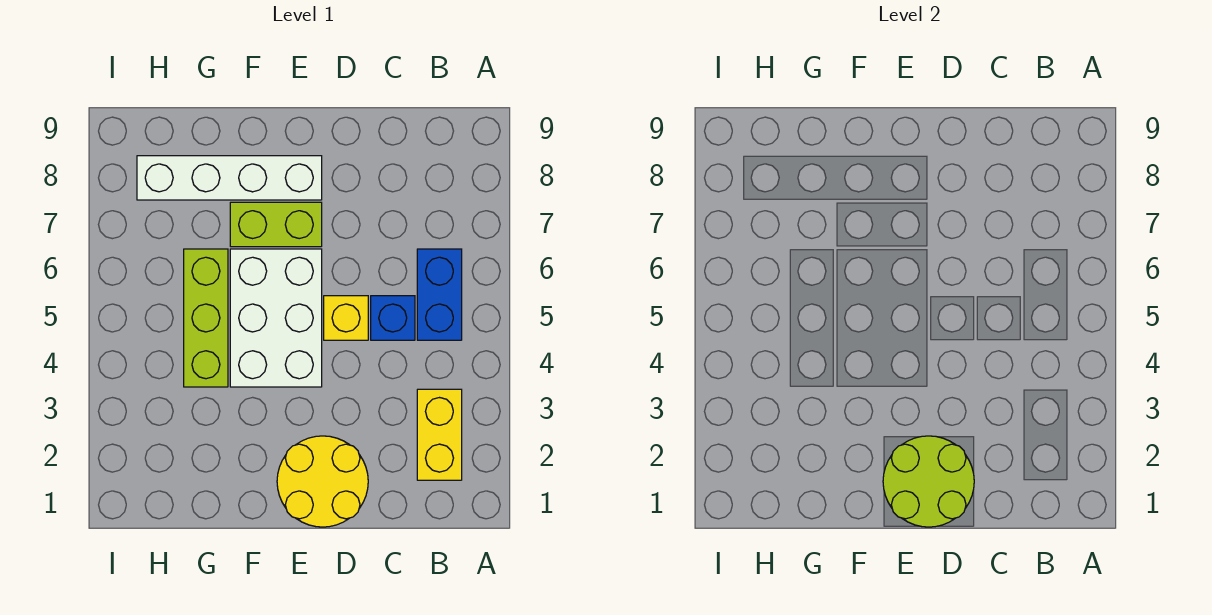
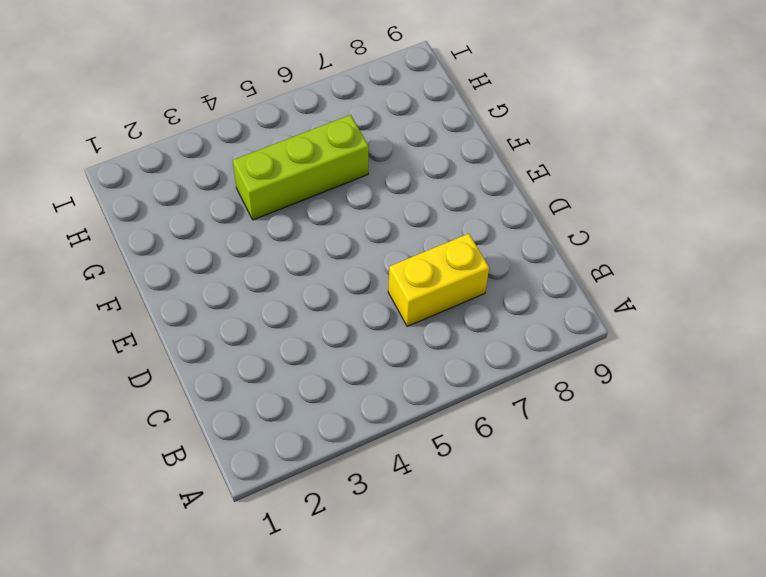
yellow brick C6:C7 level 1 -> yellow brick B2:B3 level 1
none -> blue brick B5:B6 level 1
none -> blue brick C5 level 1

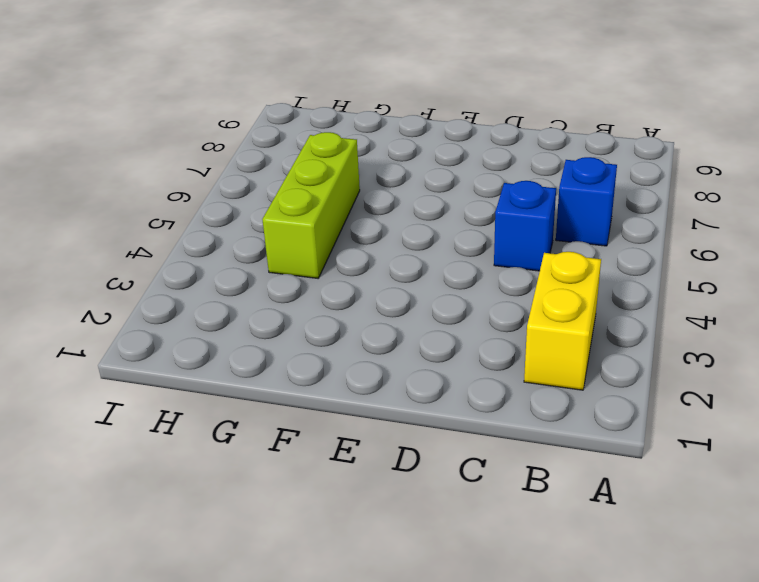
blue brick B6 level 1 -> blue brick B5:B6 level 1
none -> yellow round brick D1:E2 level 1
none -> yellow brick D5 level 1

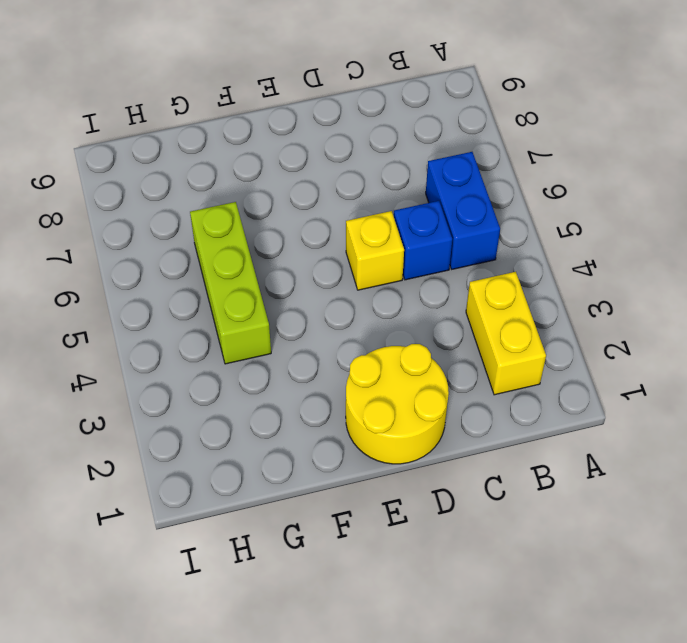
none -> white brick E4:F6 level 1
none -> lime brick E7:F7 level 1

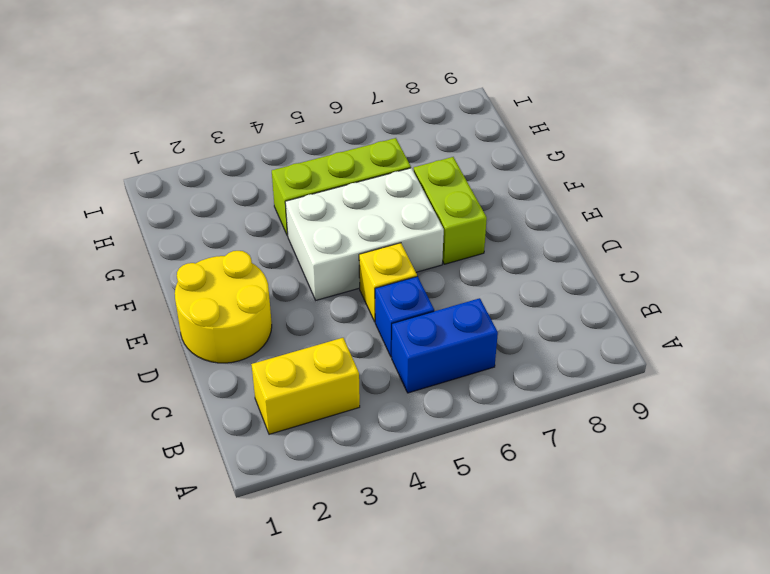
none -> white brick E8:H8 level 1
none -> lime round brick D1:E2 level 2

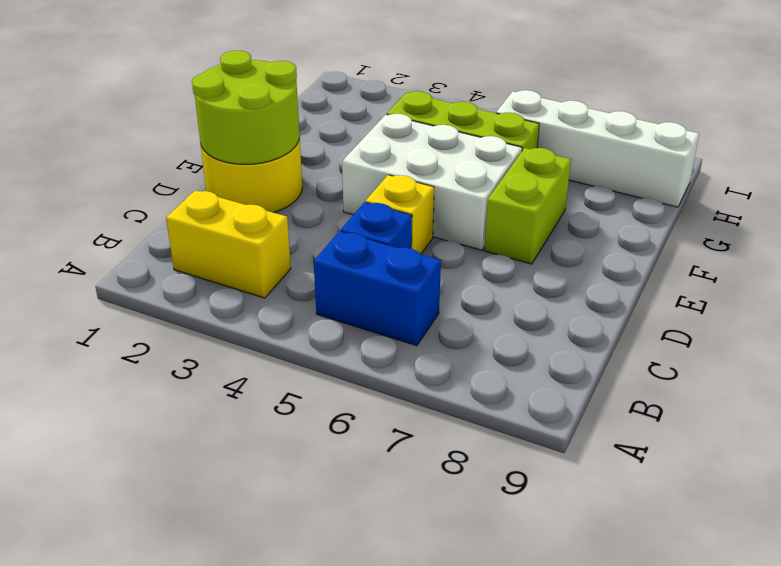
white brick H6:H9 level 1 -> white brick E8:H8 level 1

